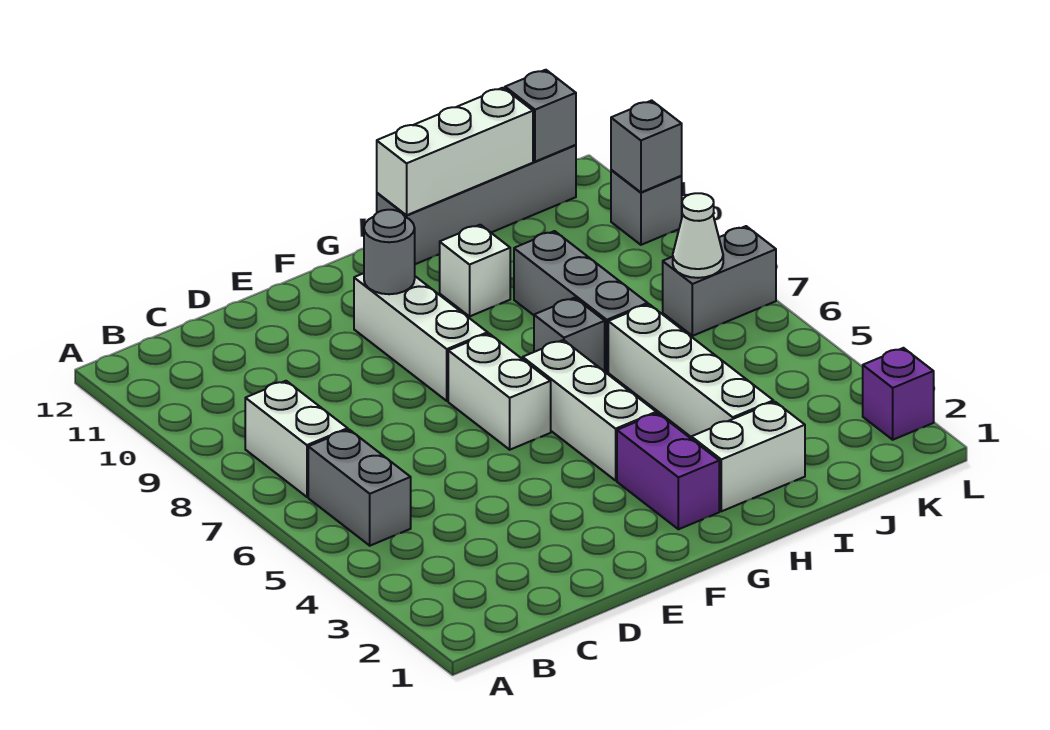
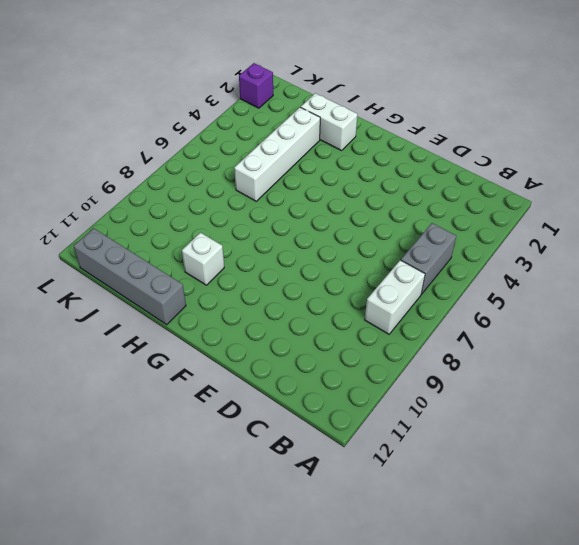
none -> white brick F6:F7 level 1
none -> white brick F8:F10 level 1
none -> purple brick G2:G3 level 1

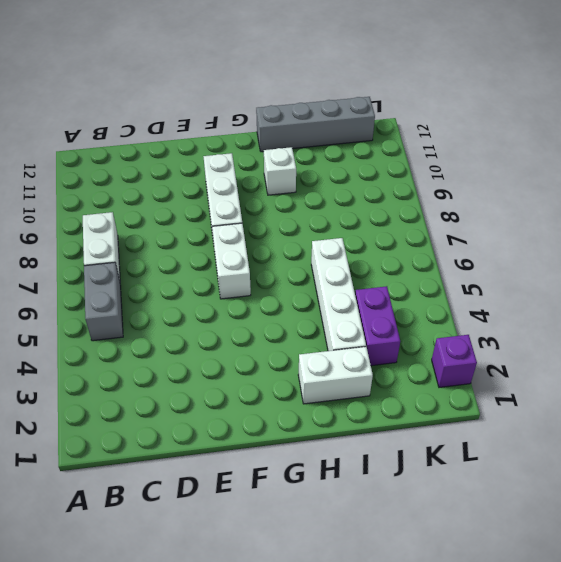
purple brick J3:J4 level 1 -> purple brick G2:G3 level 1
none -> white brick G4:G6 level 1
none -> grey brick H7 level 1
none -> grey brick I7:I9 level 1

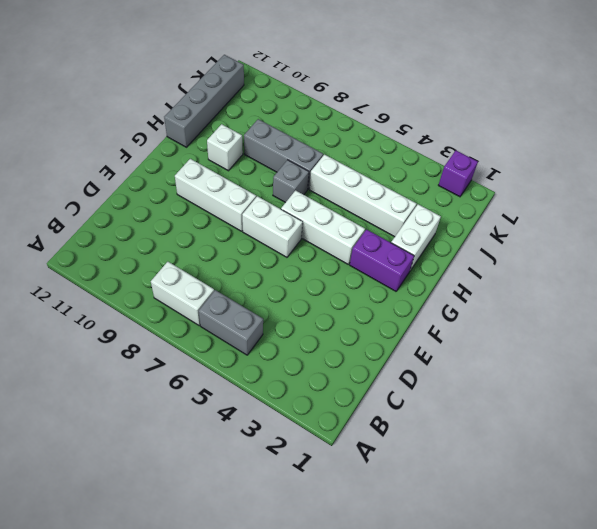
none -> grey brick K7:L7 level 1
none -> grey brick L10 level 1
none -> grey round brick F10 level 2

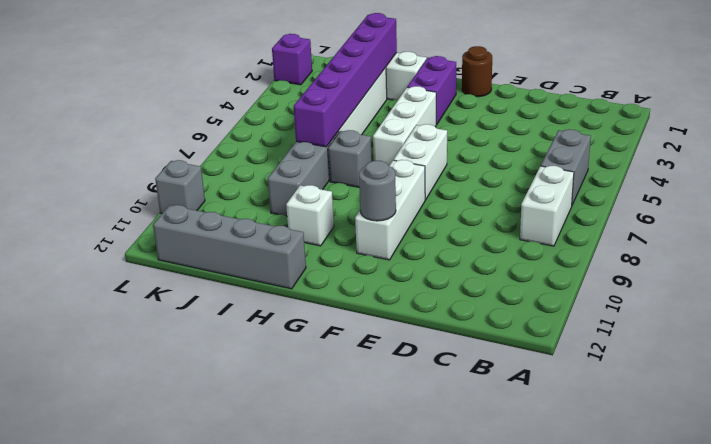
brown round brick F1 level 1 -> none
purple brick I2:I7 level 2 -> none
none -> grey brick K7:L7 level 1
none -> white brick H12:J12 level 2
none -> white cone K7 level 2

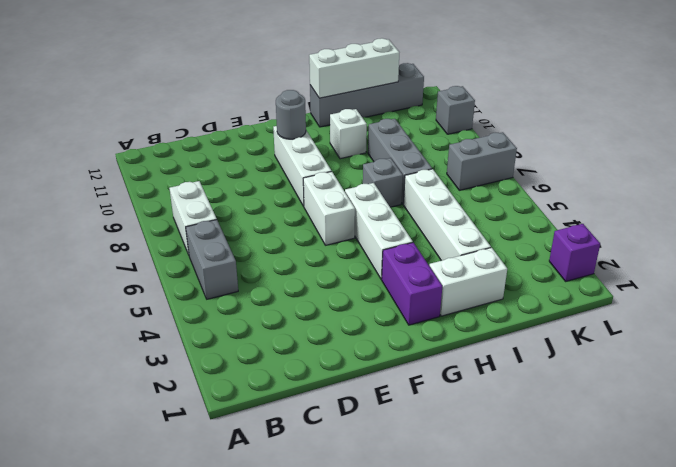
none -> white cone K7 level 2
none -> grey brick K12 level 2
none -> grey brick L10 level 2

